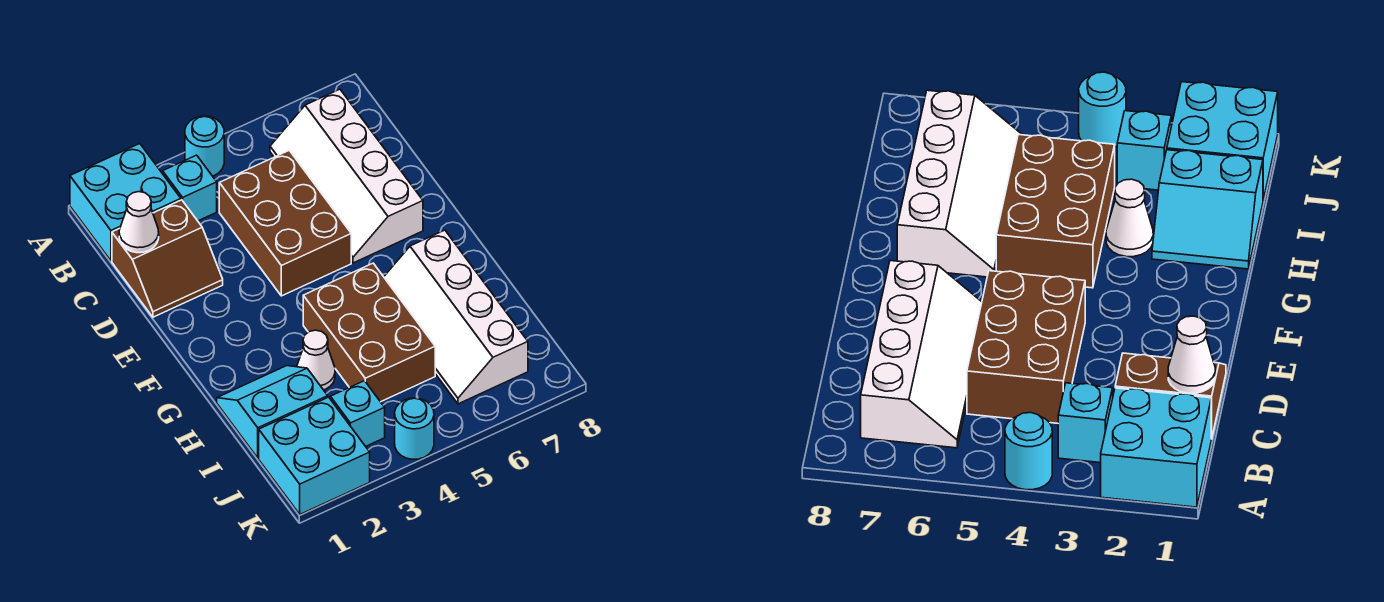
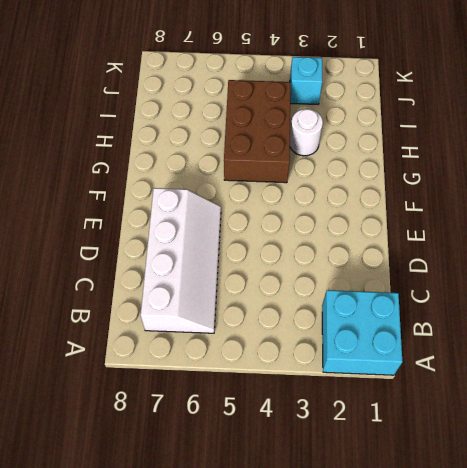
white round brick H3 level 1 -> white cone H3 level 1
none -> cyan round brick A4 level 1
none -> cyan brick B3 level 1
none -> brown slope C1:D2 level 1 top C

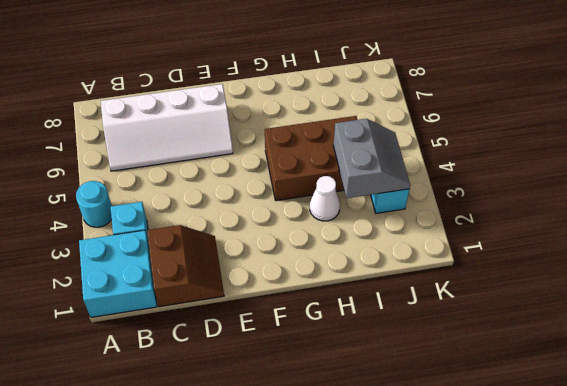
grey slope I3:J4 level 2 top I -> none
none -> brown brick C4:E5 level 1
none -> white slope G6:J7 level 1 top 7
none -> cyan slope H1:I2 level 1 top I

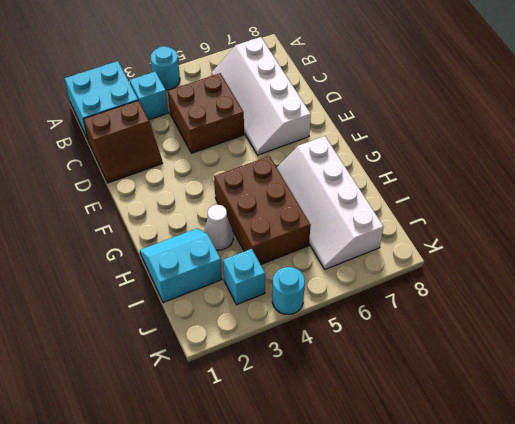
brown brick C4:D5 level 1 -> brown brick C4:E5 level 1
none -> cyan brick J1:K2 level 1
none -> white cone C1 level 2

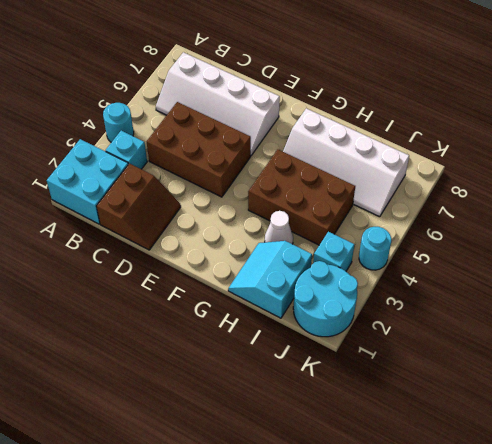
cyan round brick J1:K2 level 1 -> cyan brick J1:K2 level 1
none -> white cone C1 level 2

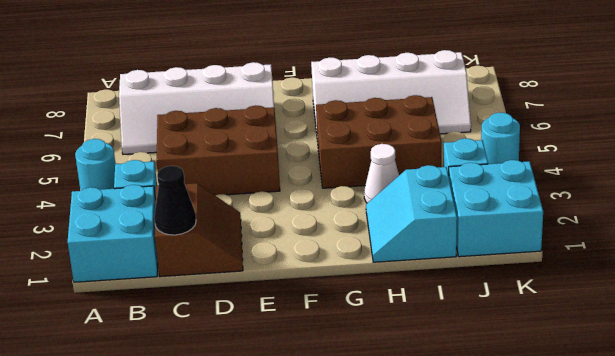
black cone C1 level 2 -> white cone C1 level 2

